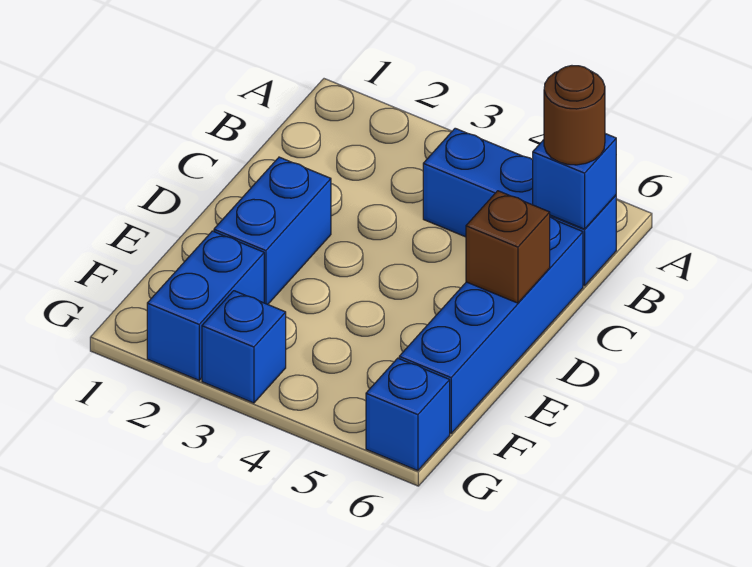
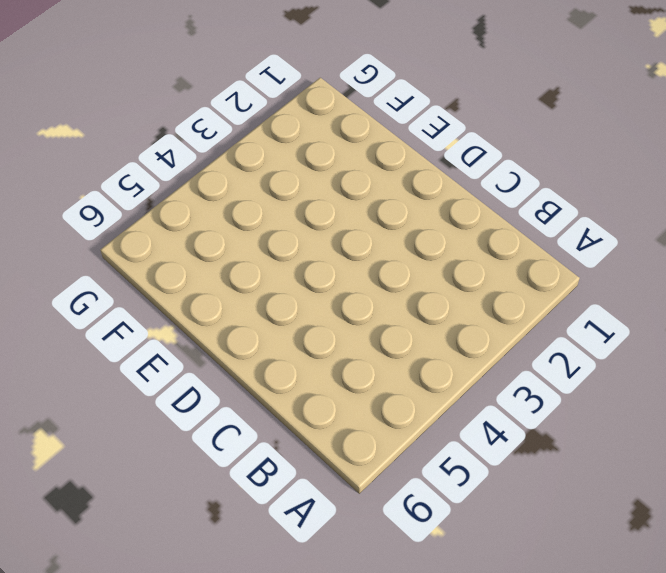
none -> blue brick B4:B6 level 1
none -> blue brick C6:F6 level 1

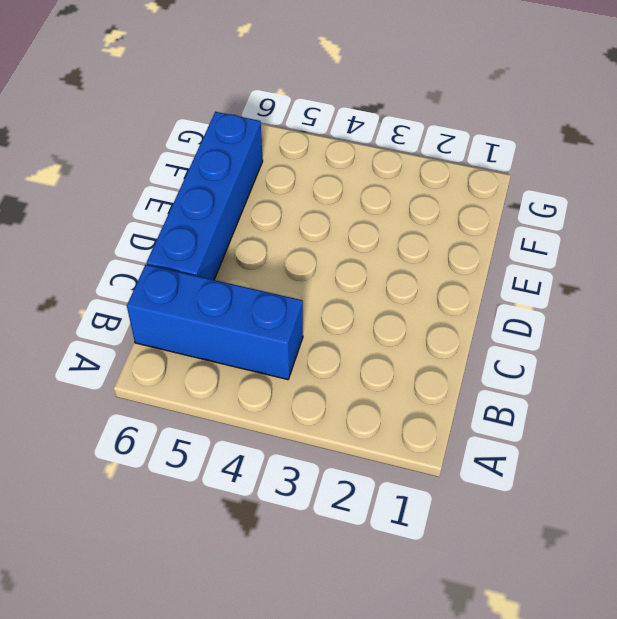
none -> blue brick D2:E2 level 1
none -> blue brick F2:G2 level 1

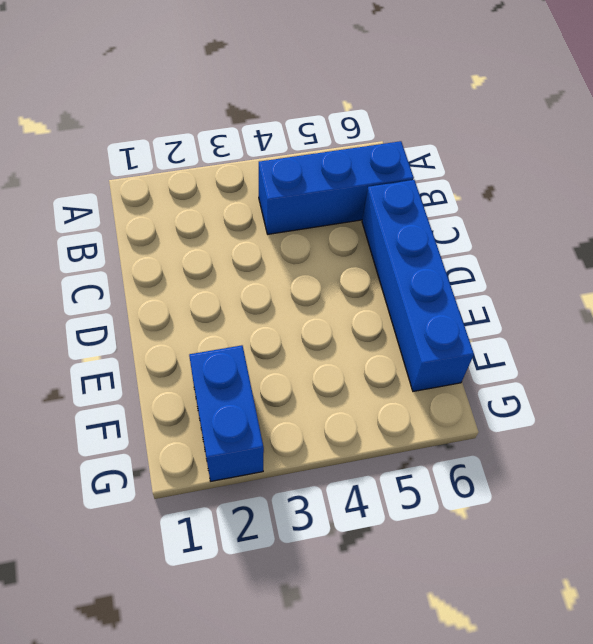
none -> blue brick D2:E2 level 1
none -> blue brick G3 level 1

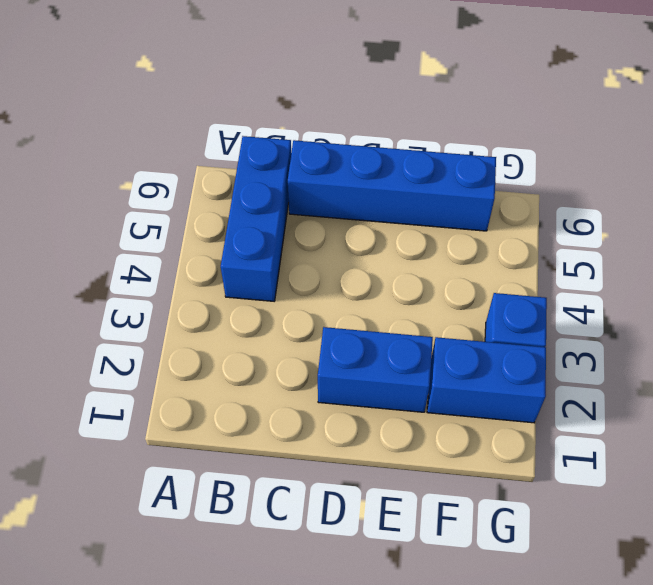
none -> blue brick G6 level 1
none -> blue brick B6 level 2

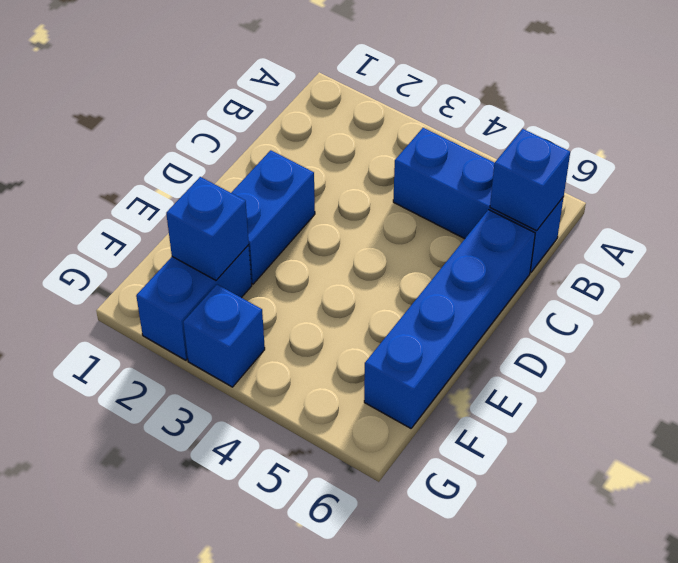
blue brick F2 level 2 -> blue brick G6 level 1
none -> brown brick D6 level 2
none -> brown round brick B6 level 3

